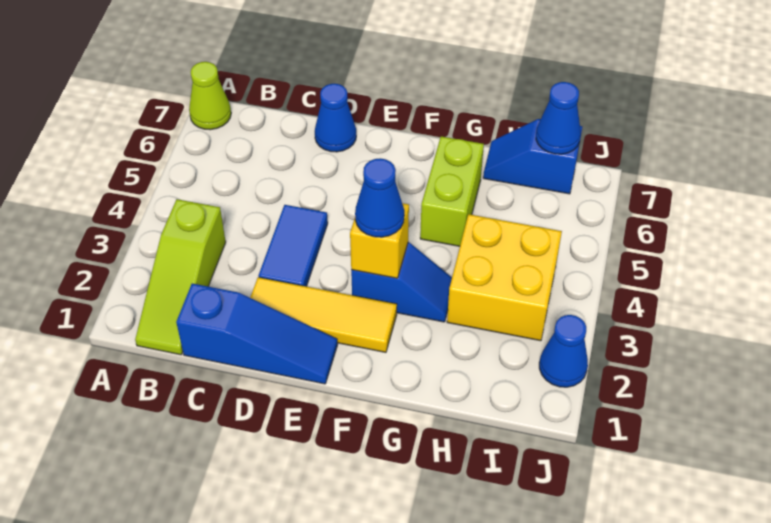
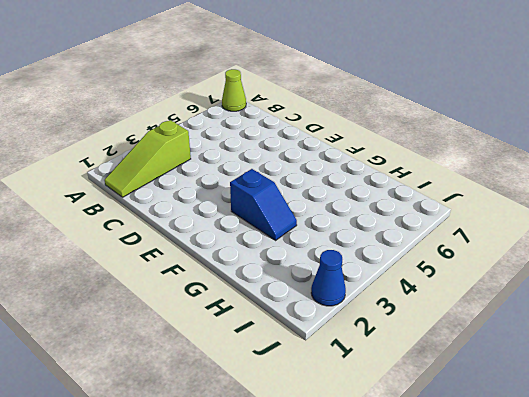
none -> blue slope C1:E1 level 1 top C
none -> yellow tile D2:F2 level 1
none -> blue tile D3:D4 level 1

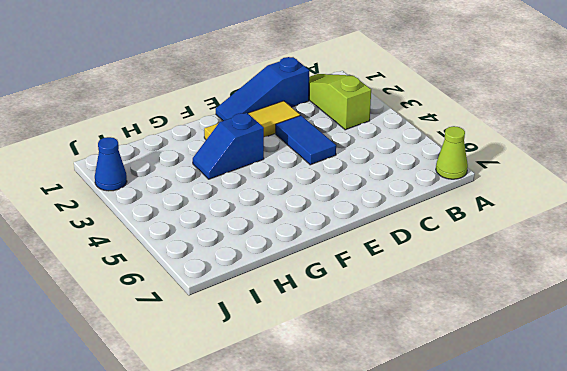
none -> blue cone D7 level 1
none -> lime brick G5:G6 level 1
none -> yellow brick H3:I4 level 1

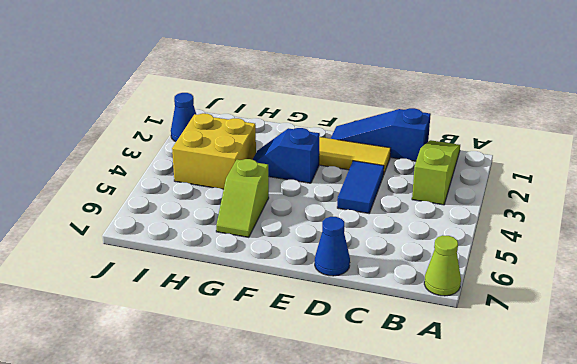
lime slope G5:G6 level 1 top 5 -> lime brick G5:G6 level 1
none -> blue slope H7:I7 level 1 top I
none -> yellow brick F3 level 2
none -> blue cone I7 level 2

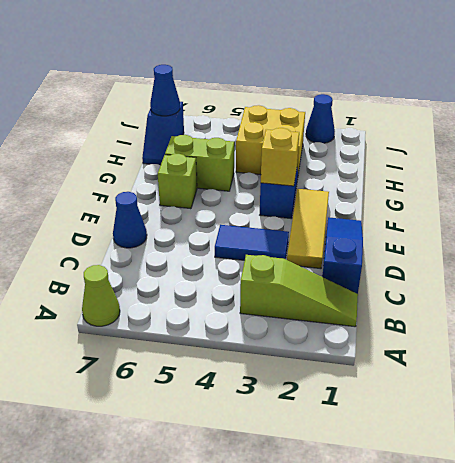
lime brick F6 level 1 -> none
none -> blue cone F3 level 3

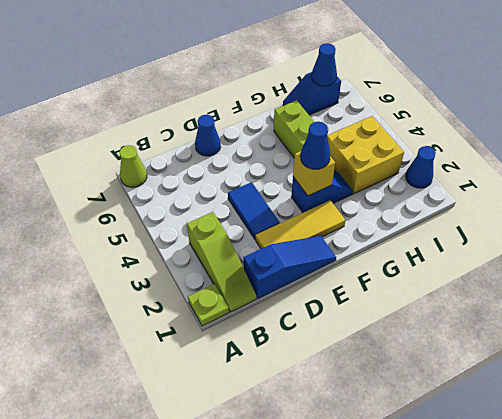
lime plate A1 level 1 -> none

